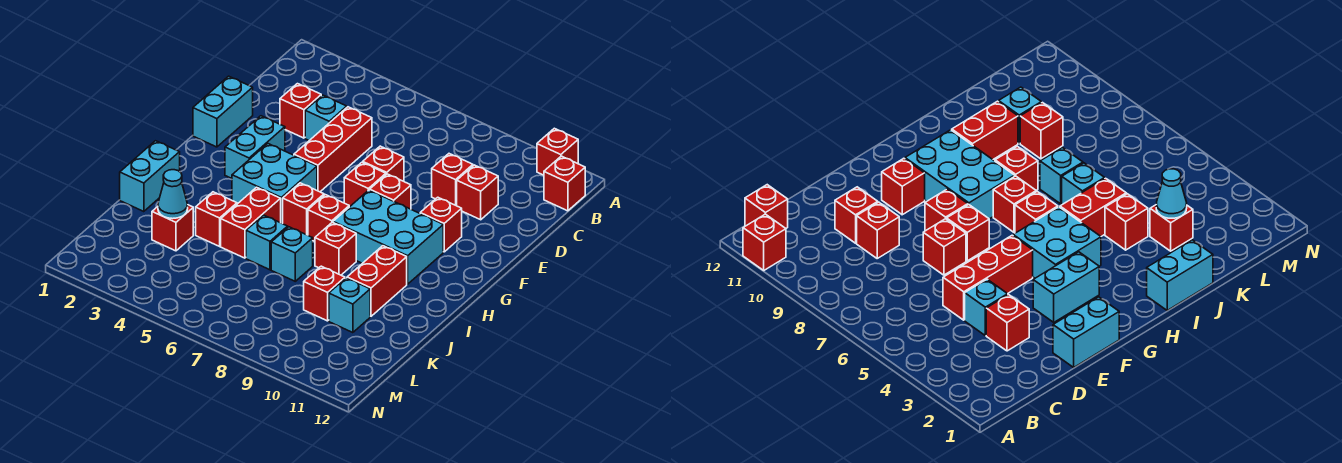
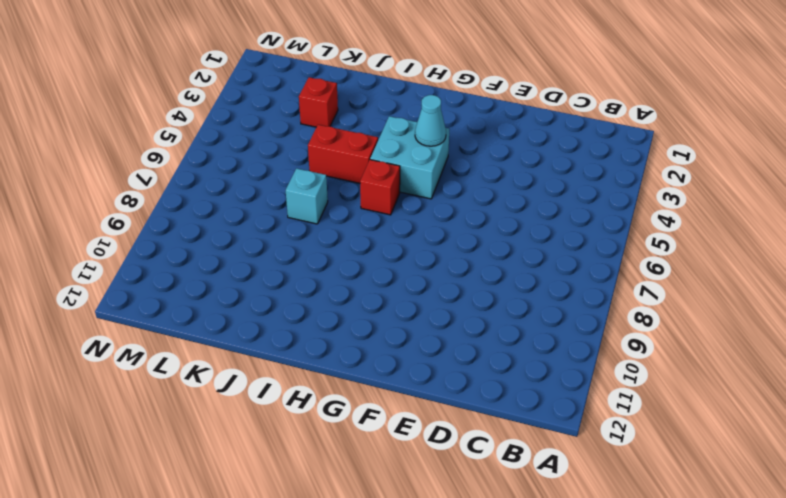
cyan cone G4 level 2 -> cyan cone K3 level 2
none -> red brick A11 level 1
none -> red brick B12 level 1
none -> red brick D3 level 1

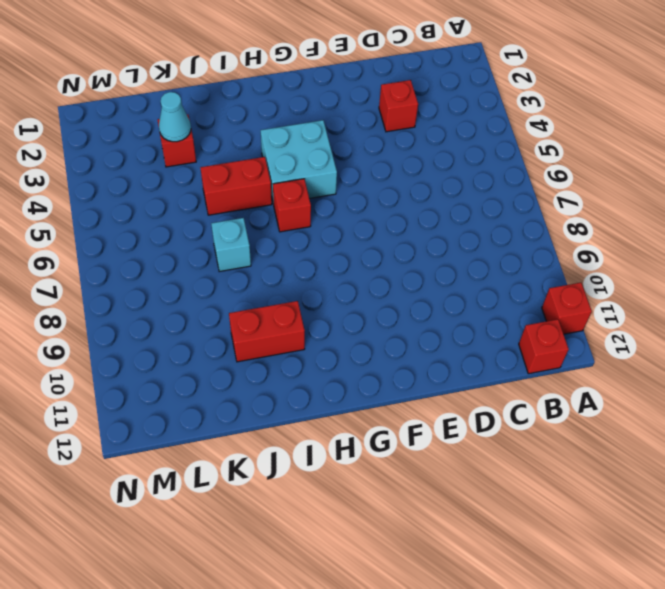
none -> cyan brick D4 level 1
none -> red brick D5:F5 level 1
none -> red brick D9 level 1

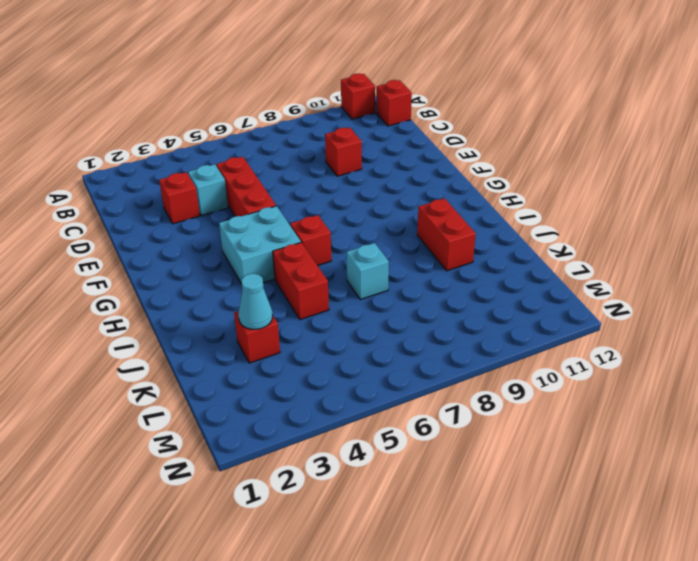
none -> red brick D10 level 1
none -> cyan brick E1:F1 level 1
none -> red brick E7 level 1

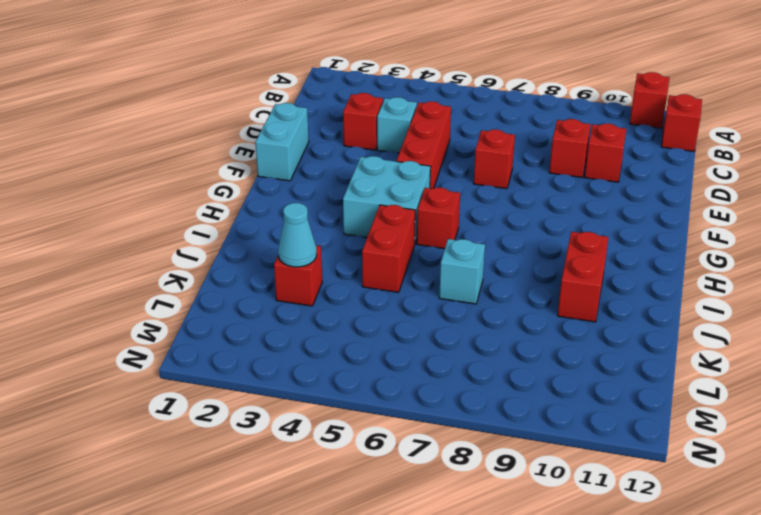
none -> cyan brick F3:G3 level 1
none -> red brick F7 level 1
none -> red brick F8 level 1

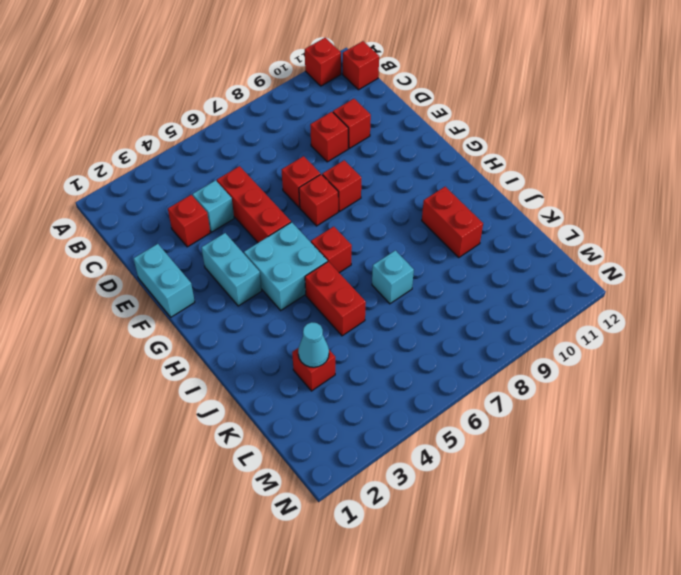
none -> red brick F10 level 1
none -> cyan brick G8:H10 level 1
none -> red brick H7 level 1

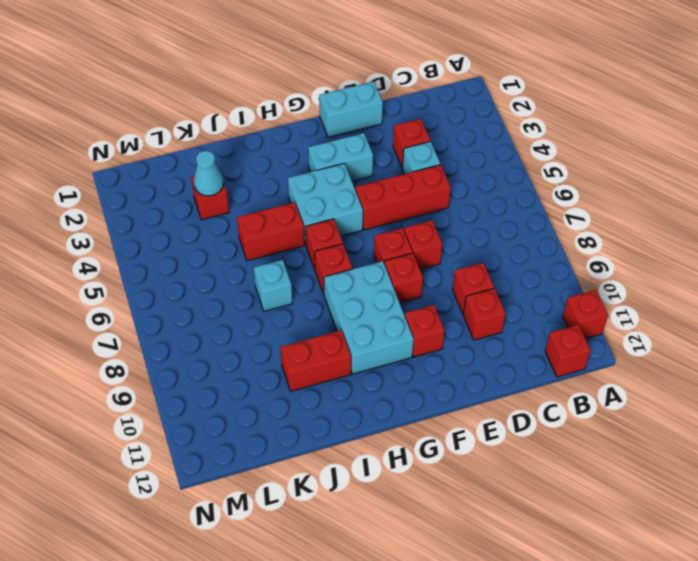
none -> cyan brick I1:J1 level 1
none -> red brick I8 level 1
none -> red brick J4 level 1

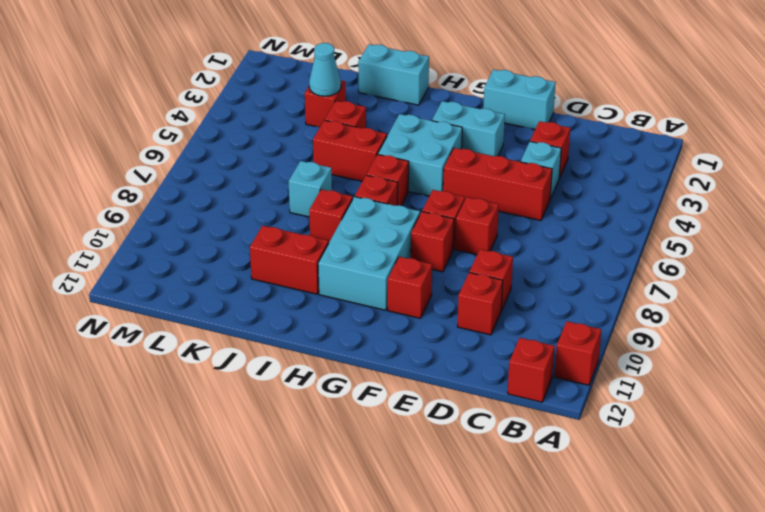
none -> cyan brick J6 level 1
none -> red brick K9 level 1
none -> cyan brick K10 level 1

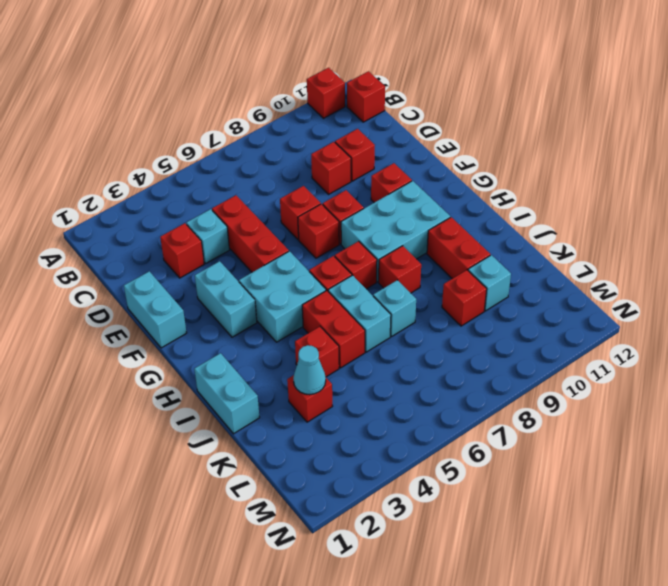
cyan brick I6:J6 level 1 -> cyan brick J6 level 1

